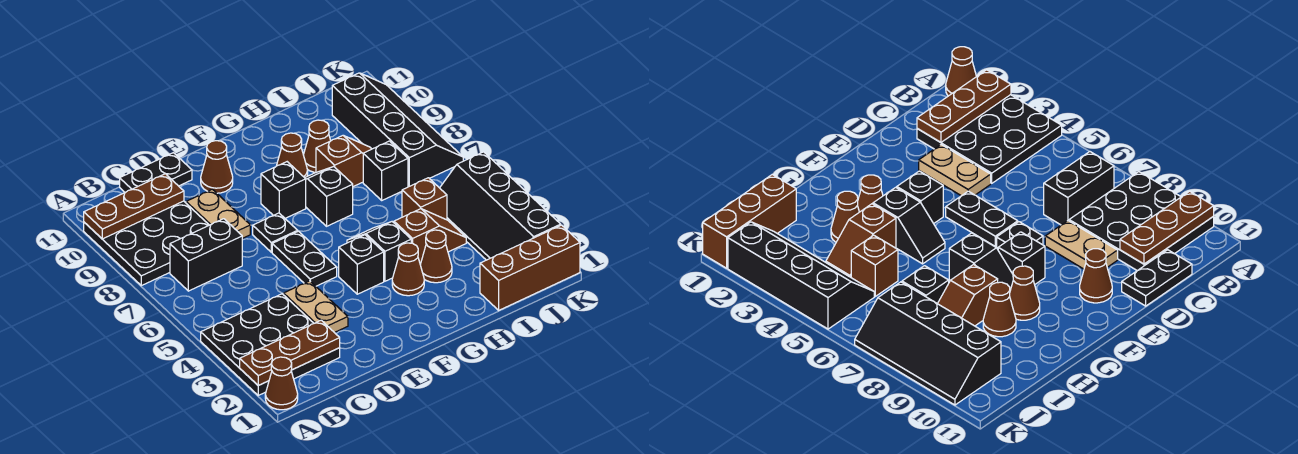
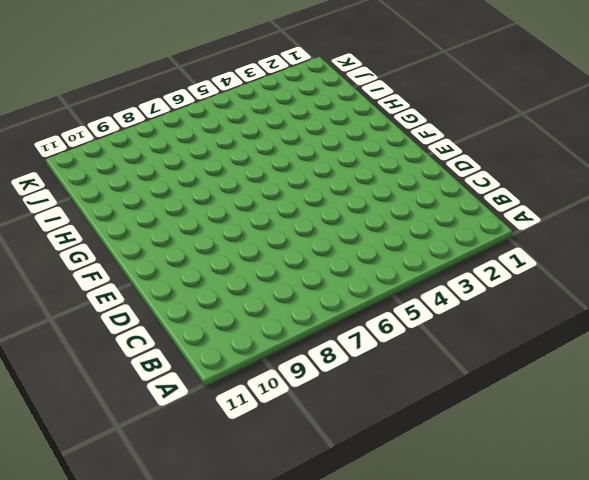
none -> brown cone A1 level 1
none -> black plate A2:C4 level 1
none -> black plate A8:C10 level 1

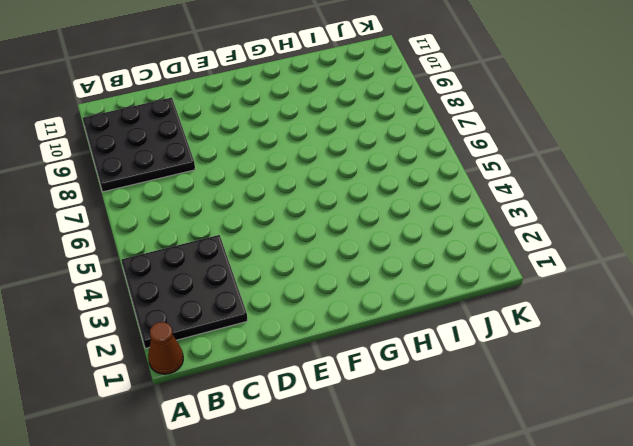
none -> black brick B7:C7 level 1
none -> black plate C11:D11 level 1
none -> tan plate D3:D4 level 1

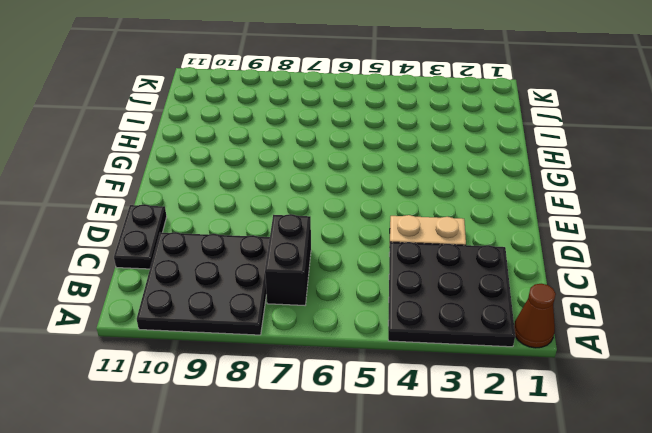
none -> tan plate D8:D9 level 1
none -> black plate E5:E6 level 1
none -> black plate E7 level 1

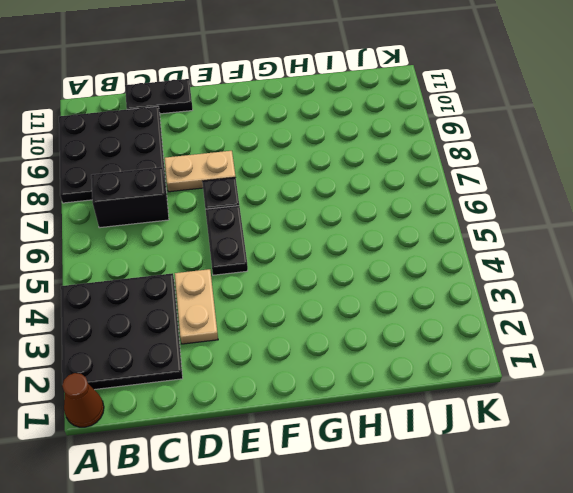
tan plate D8:E8 level 1 -> tan plate D8:D9 level 1
none -> brown cone E10 level 1
none -> black brick F4 level 1
none -> black brick F8 level 1

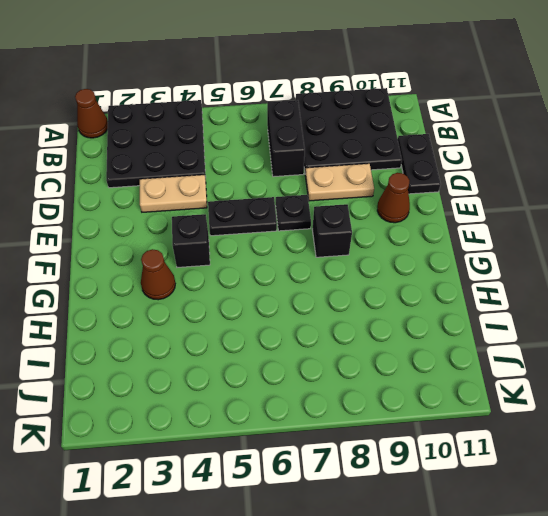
none -> black slope G4:G5 level 1 top 4
none -> black slope G7:G8 level 1 top 7
none -> brown cone G9 level 1

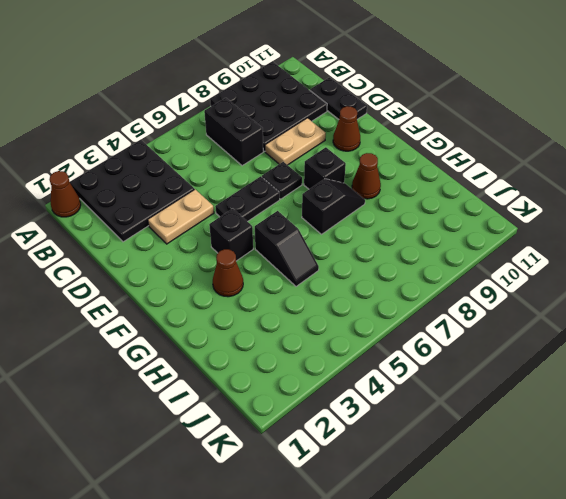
black slope G5:H5 level 1 top G -> black slope G4:G5 level 1 top 4
none -> brown cone H3 level 1
none -> brown slope H4:I4 level 1 top H
none -> brown slope H8:I8 level 1 top H

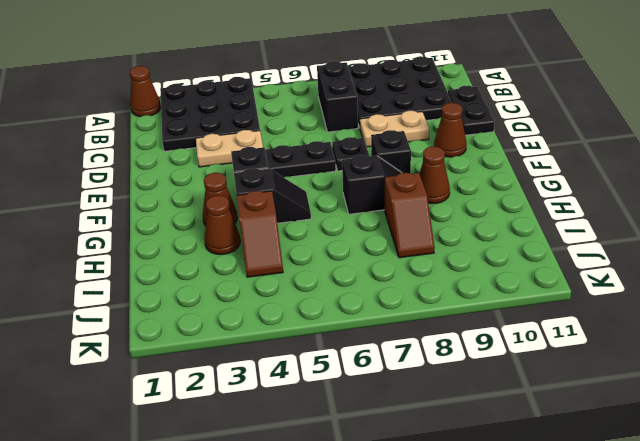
none -> brown cone H9 level 1
none -> brown brick I1:K1 level 1
none -> brown brick I5 level 1

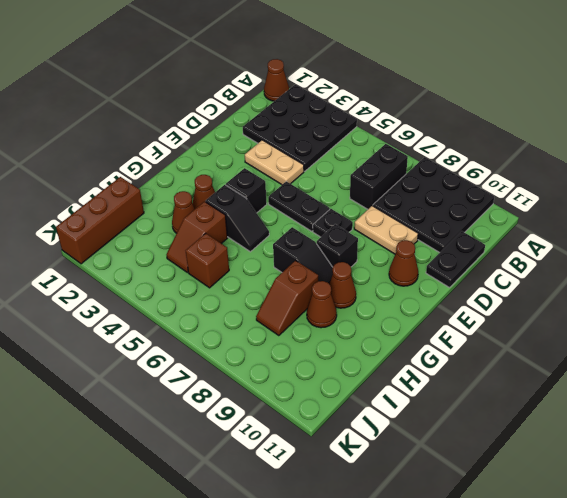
none -> black brick I7 level 1
none -> black slope J2:K5 level 1 top K
none -> black slope J7:K10 level 1 top J

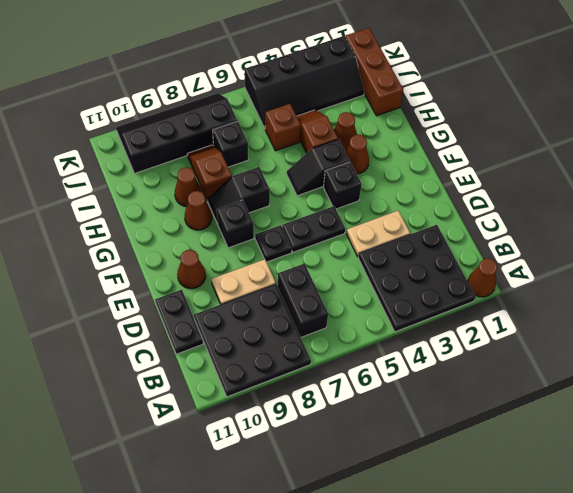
none -> brown plate A2:C2 level 2
none -> brown plate A10:C10 level 2

